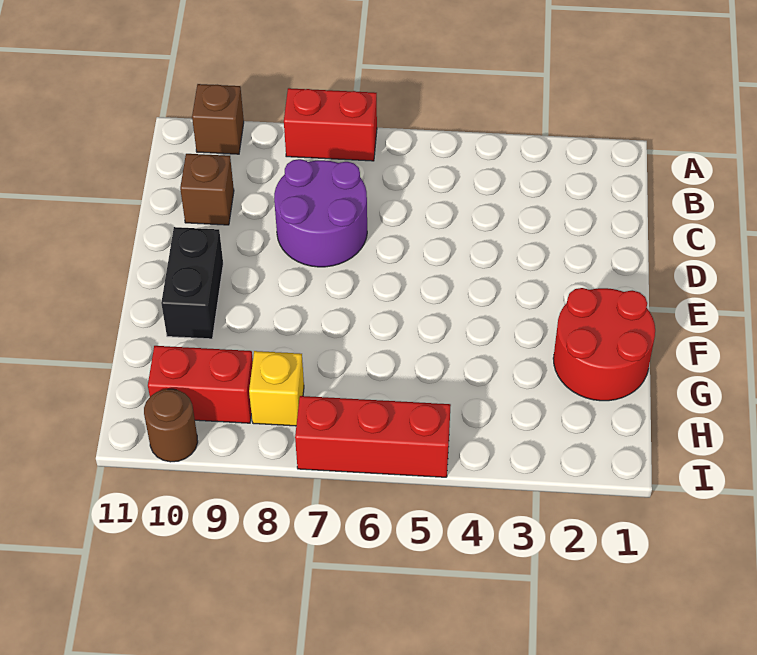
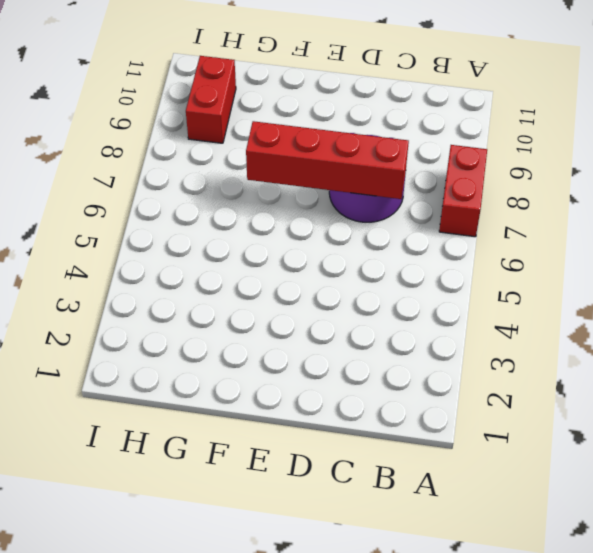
red brick C7:F7 level 2 -> none
none -> brown brick A10 level 1
none -> brown brick C10 level 1

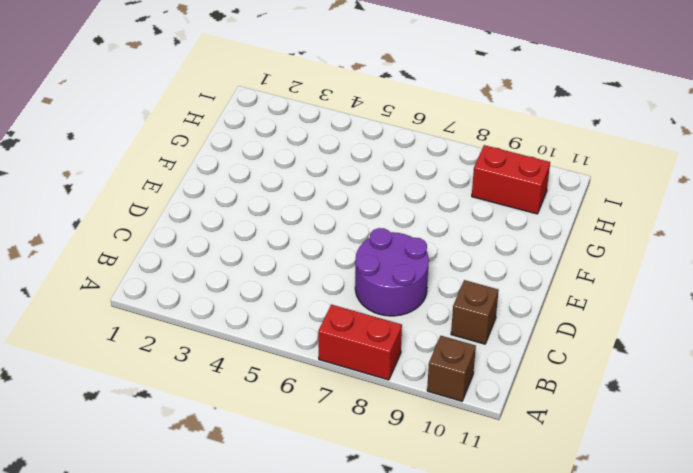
none -> black brick E10:F10 level 1
none -> red round brick F1:G2 level 1

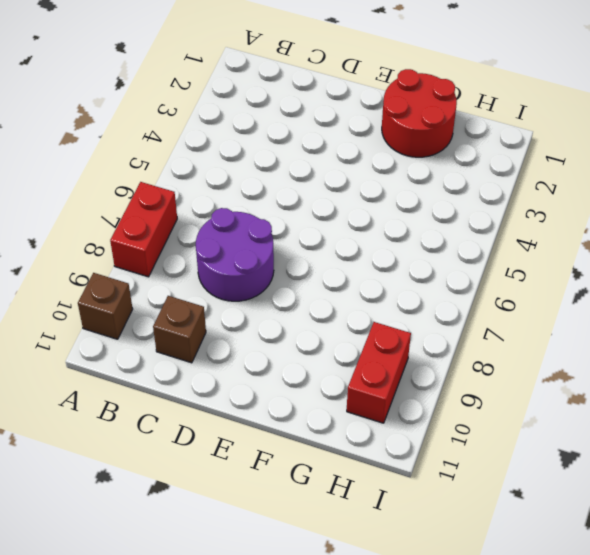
none -> black brick E10:F10 level 1
none -> yellow brick H8 level 1

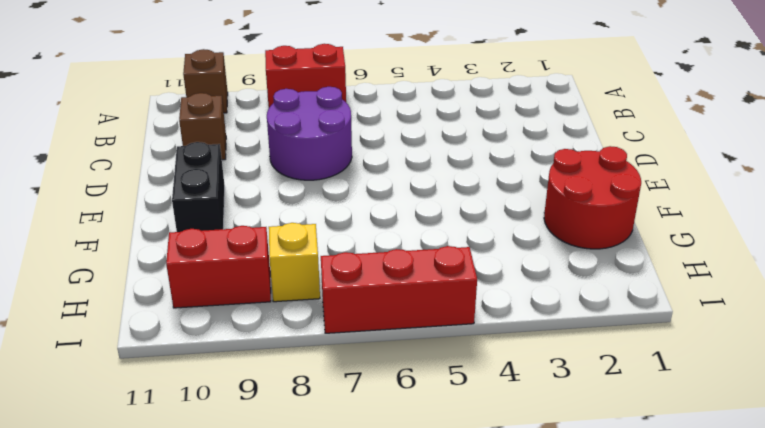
none -> brown round brick I10 level 1

